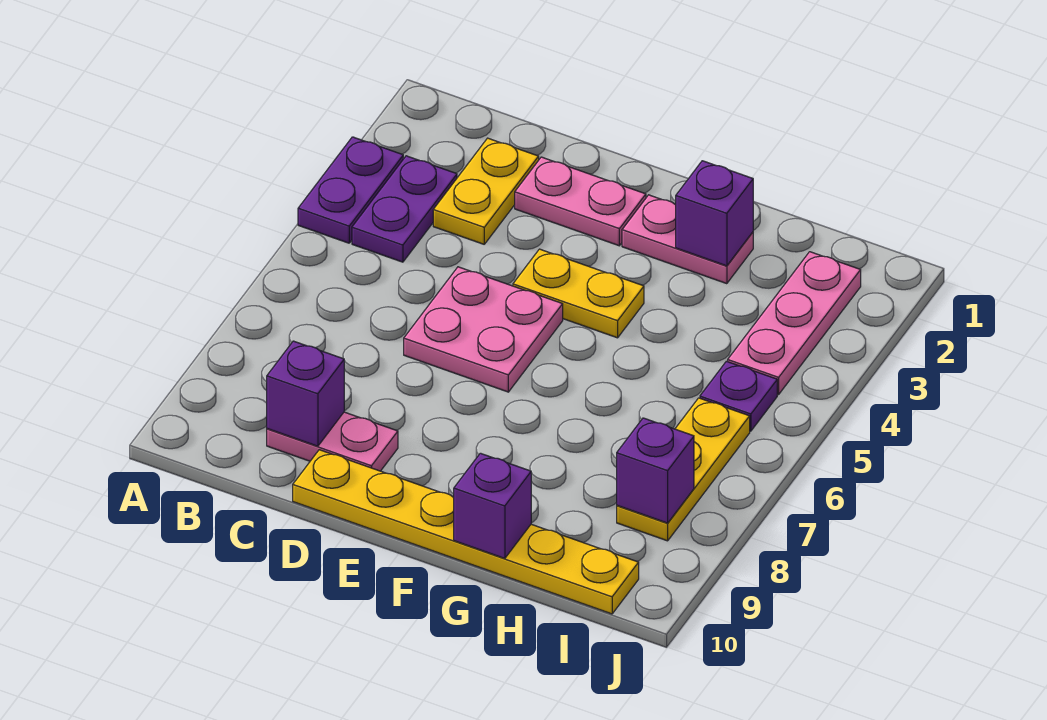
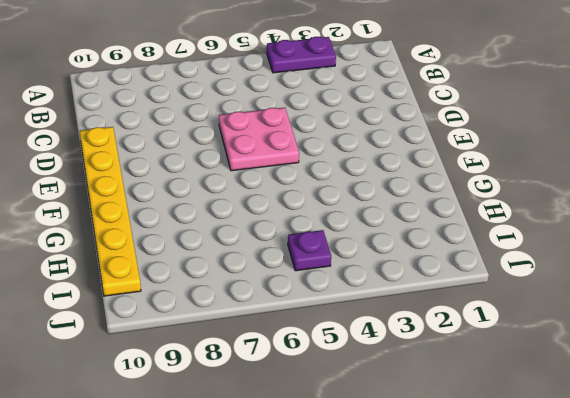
none -> purple plate B3:B4 level 1
none -> yellow plate C2:C3 level 1
none -> pink plate C9:D9 level 1

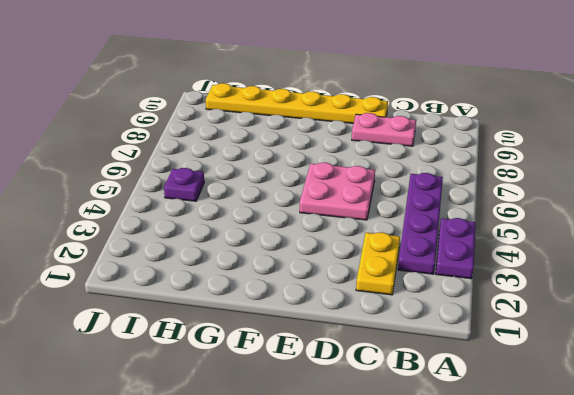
purple plate B3:B6 level 1 -> purple plate B3:B4 level 1
none -> pink plate D2:E2 level 1
none -> yellow plate E4:F4 level 1
none -> pink plate F2:G2 level 1

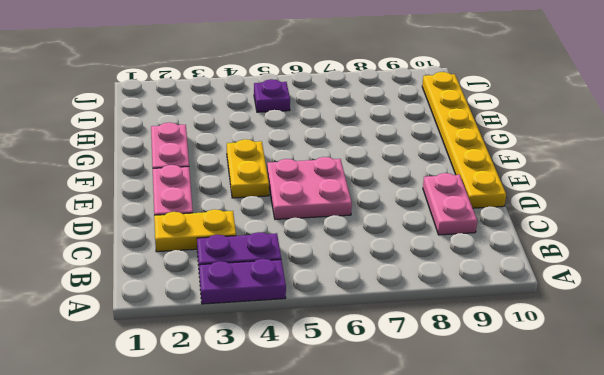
none -> pink plate I2:I4 level 1
none -> yellow plate I6:I8 level 1
none -> purple brick C9 level 2

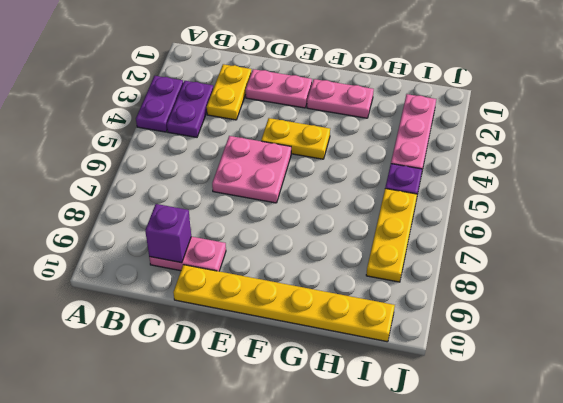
none -> purple brick G2 level 2
none -> purple brick G10 level 2
none -> purple brick I8 level 2

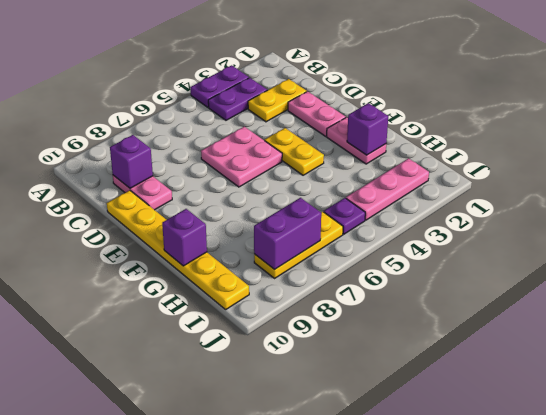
purple brick I7:I8 level 2 -> purple brick I8 level 2

